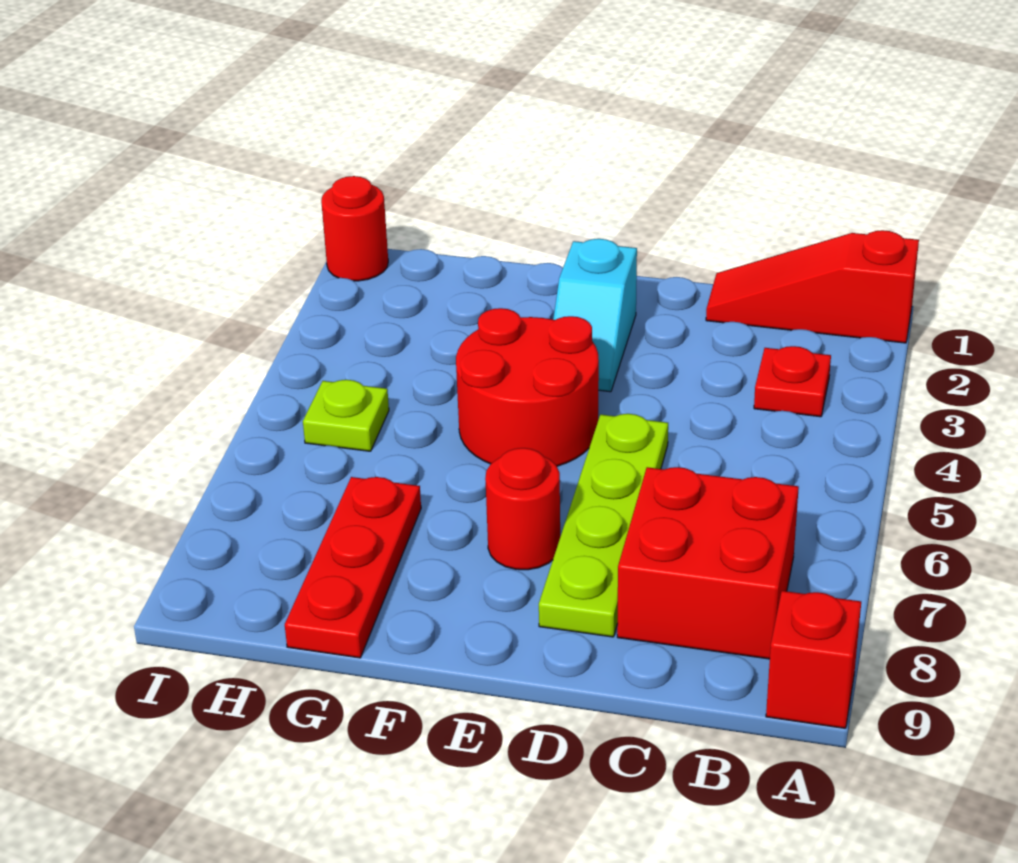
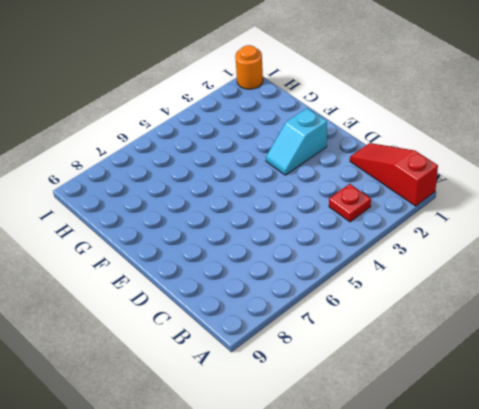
orange round brick I1 level 1 -> red round brick I1 level 1
none -> red brick A9 level 1
none -> red brick B7:C8 level 1

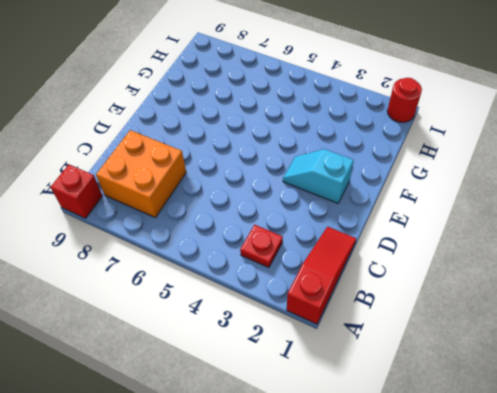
orange brick B7:C8 level 1 -> red brick B7:C8 level 1
none -> lime plate D5:D8 level 1
none -> red round brick E4:F5 level 1

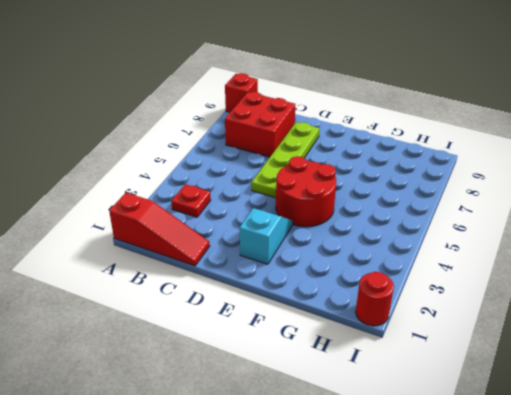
none -> red round brick E7 level 1
none -> red plate G7:G9 level 1

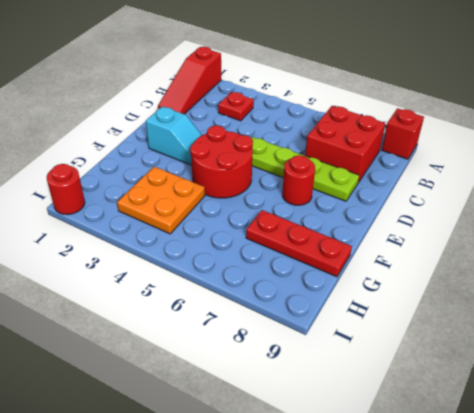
orange plate G3:H4 level 1 -> none
none -> lime plate H5 level 1

